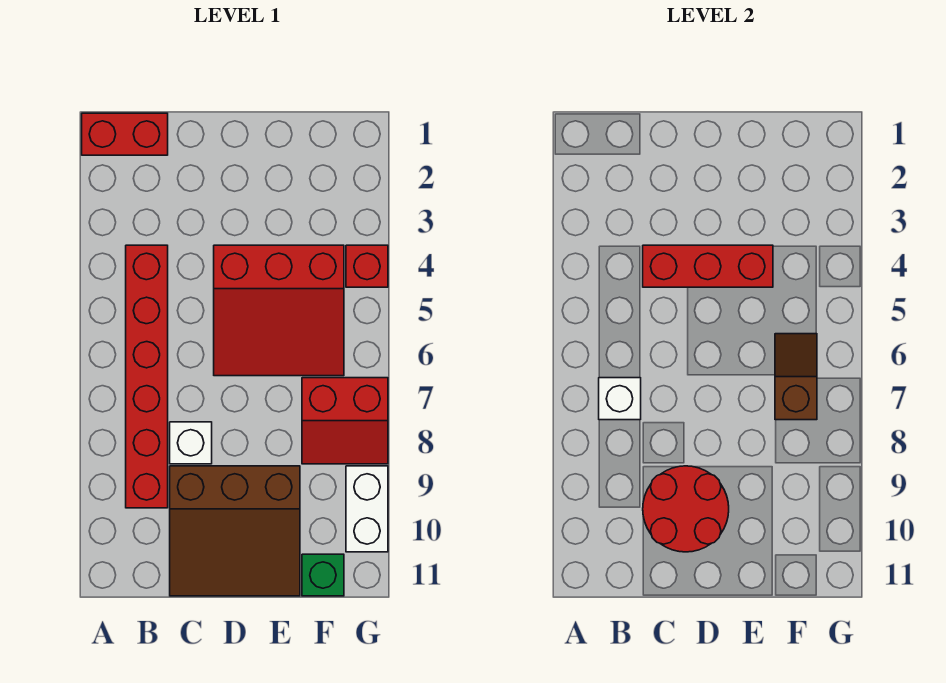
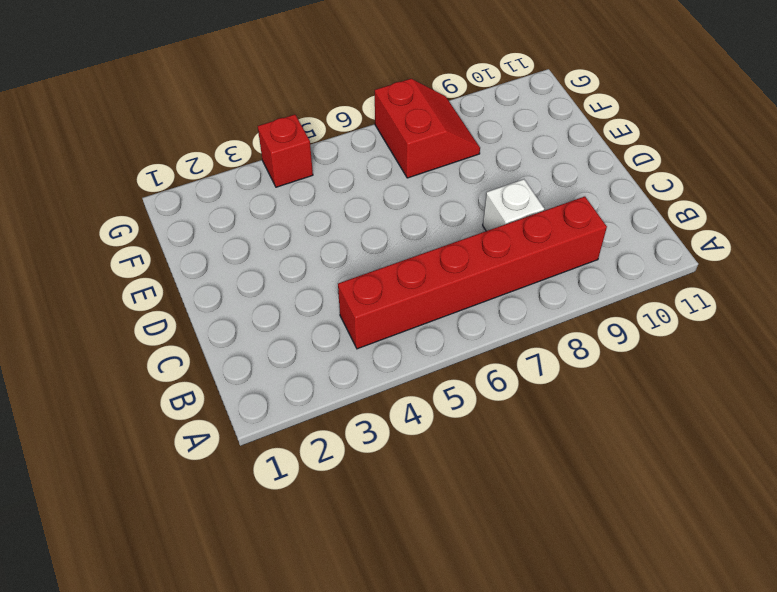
none -> red brick A1:B1 level 1
none -> brown slope C9:E11 level 1 top 9
none -> red slope D4:F6 level 1 top 4

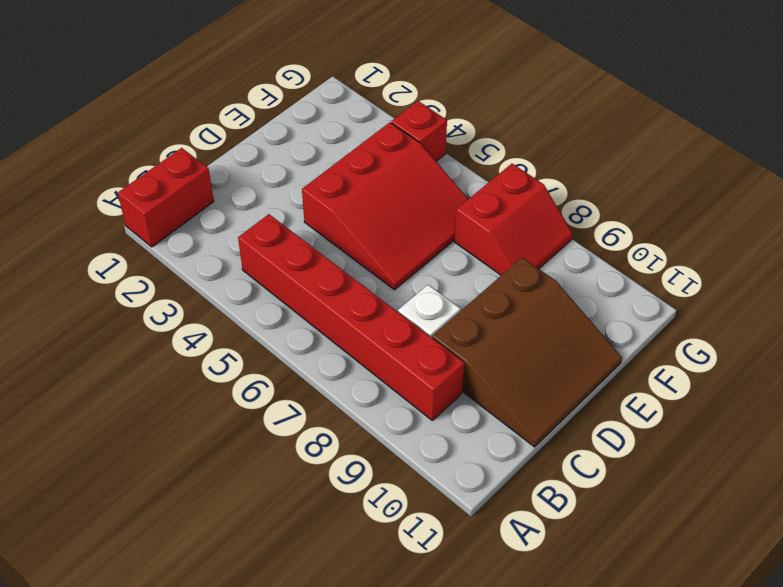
none -> green brick F11 level 1
none -> white brick G9:G10 level 1
none -> white brick B7 level 2

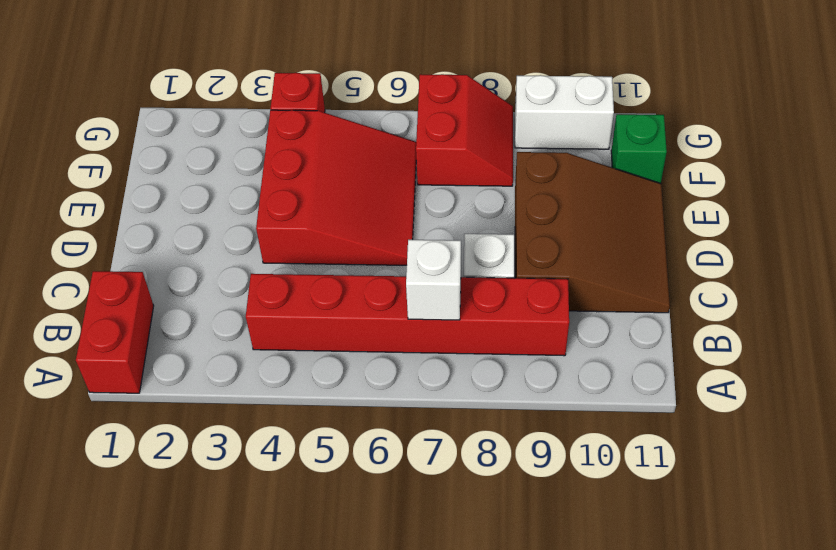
none -> red brick C4:E4 level 2
none -> red round brick C9:D10 level 2
none -> brown slope F6:F7 level 2 top 7

